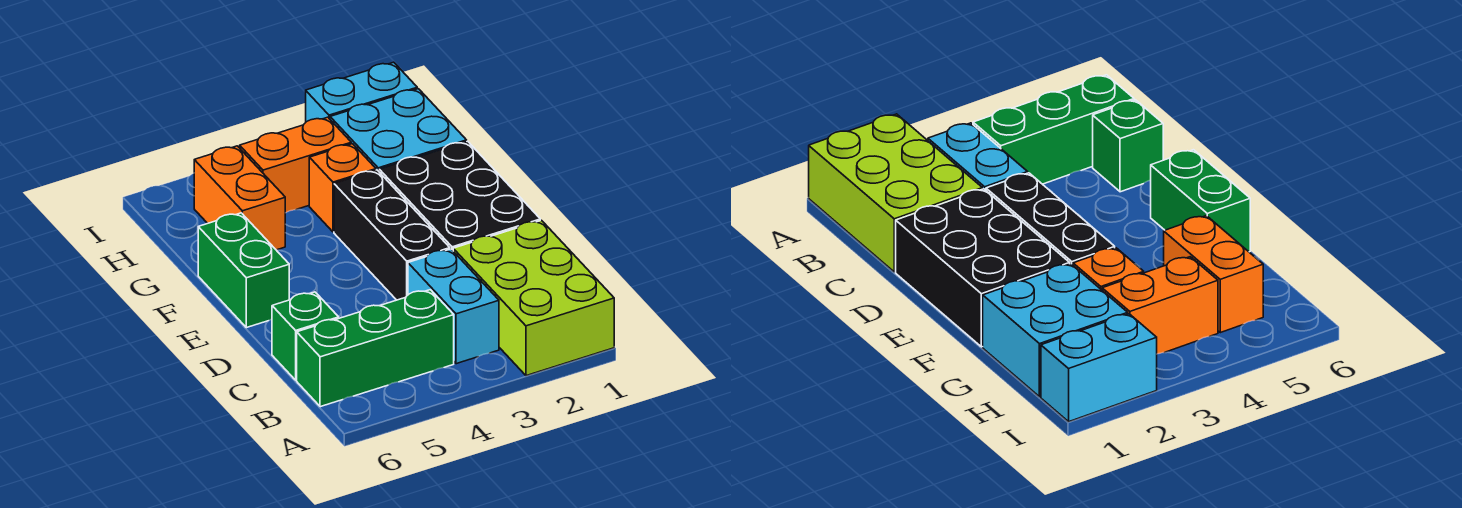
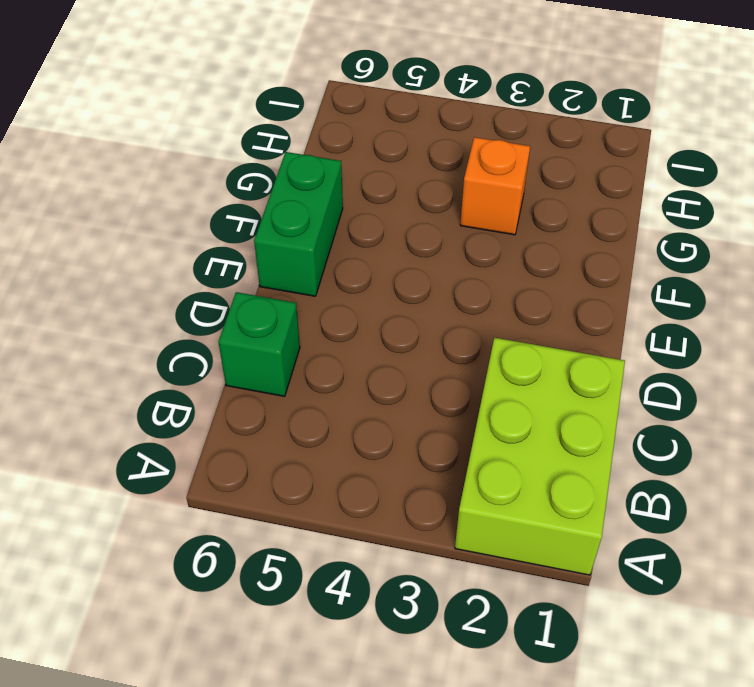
none -> cyan brick B3:C3 level 1
none -> green brick B4:B6 level 1
none -> black brick D1:F2 level 1

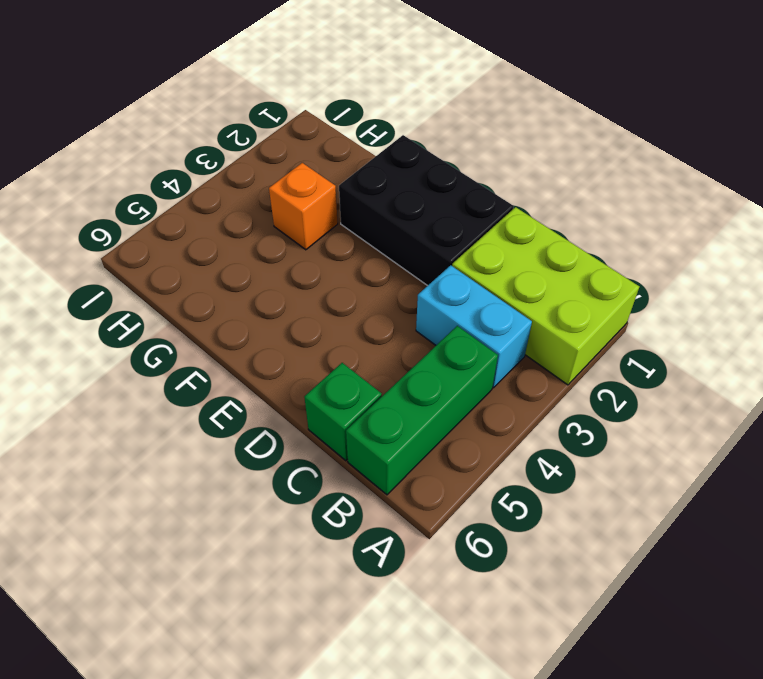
none -> black brick D3:F3 level 1
none -> green brick E6:F6 level 1
none -> cyan brick G1:H2 level 1

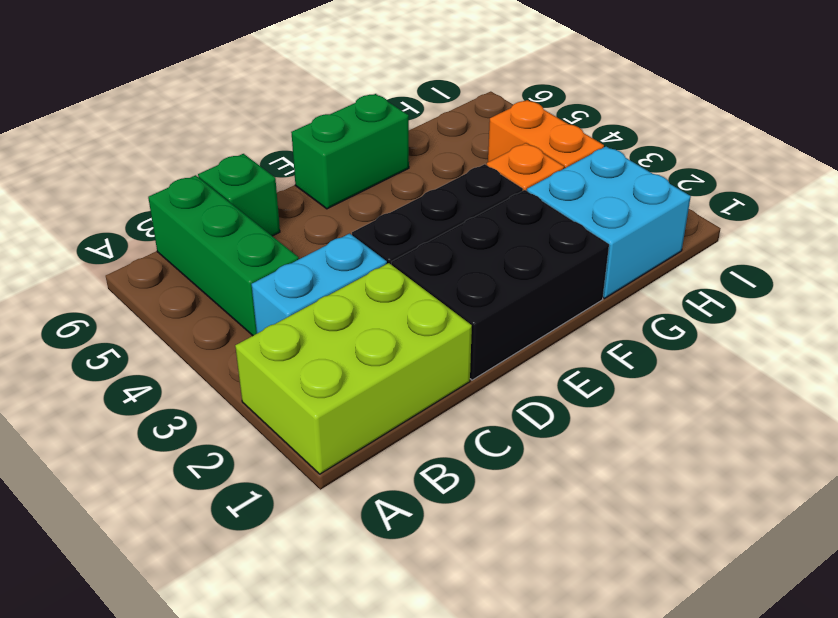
none -> orange brick G5:H5 level 1
none -> cyan brick I1:I2 level 1

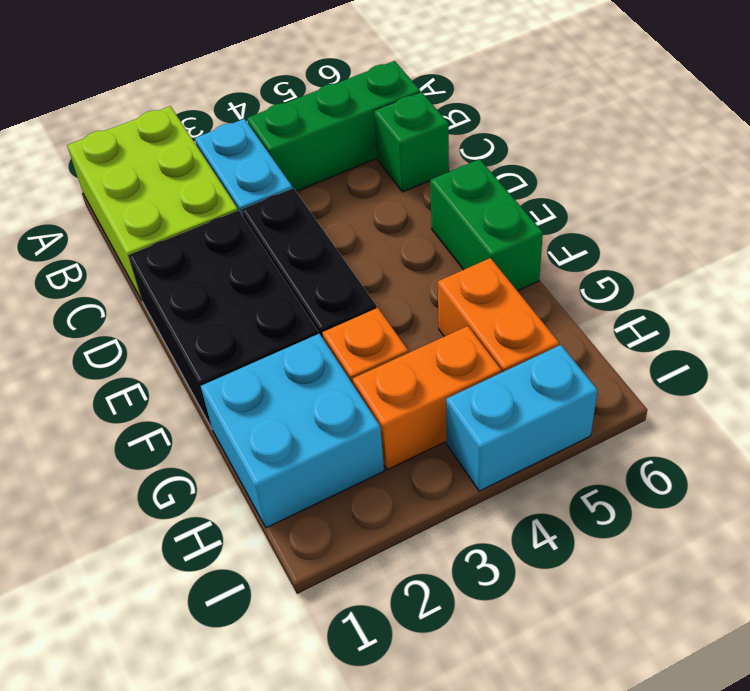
cyan brick I4:I5 level 1 -> cyan brick I1:I2 level 1

